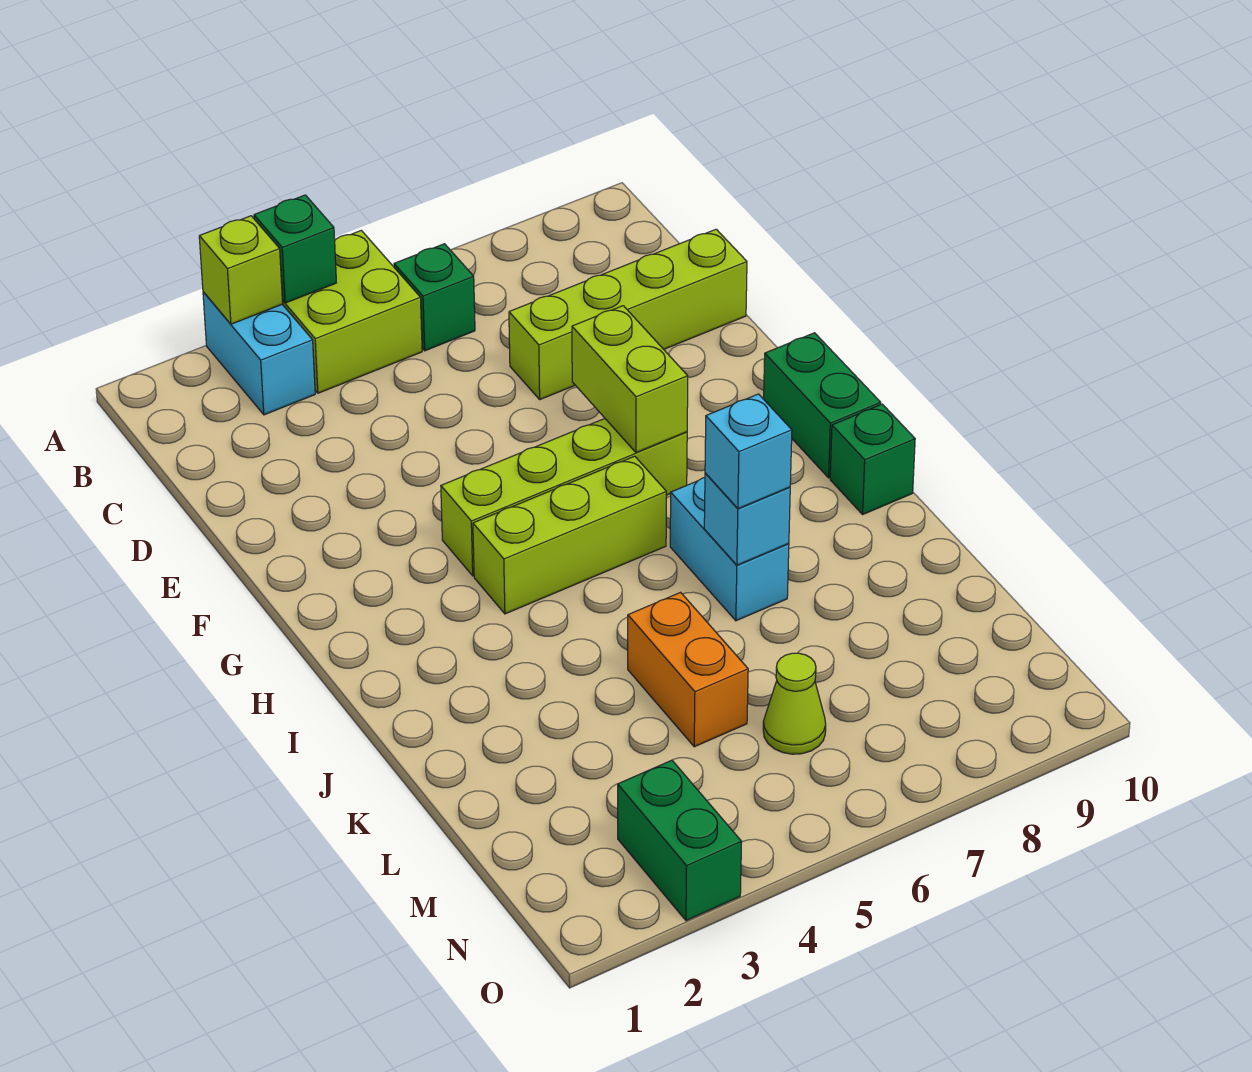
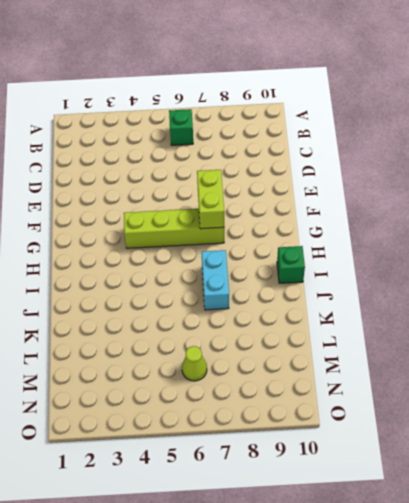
none -> cyan brick A3:B3 level 1
none -> lime brick A4:B5 level 1
none -> lime brick D7:D10 level 1

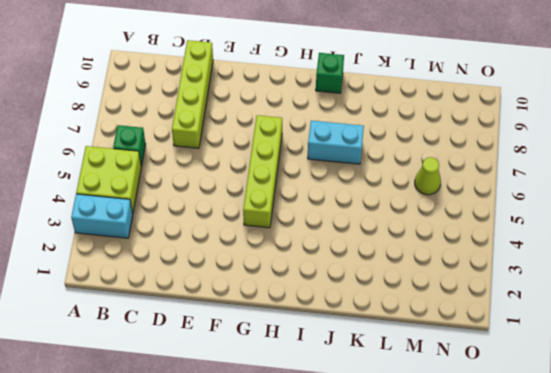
none -> green brick G10:H10 level 1
none -> lime brick H4:H6 level 1
none -> orange brick K5:L5 level 1

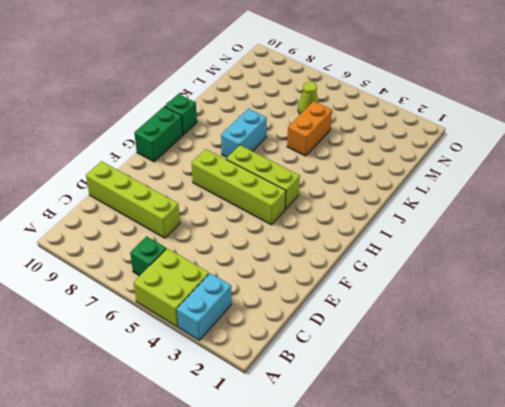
none -> green brick N3:O3 level 1
none -> lime brick A3 level 2
none -> green brick A4 level 2

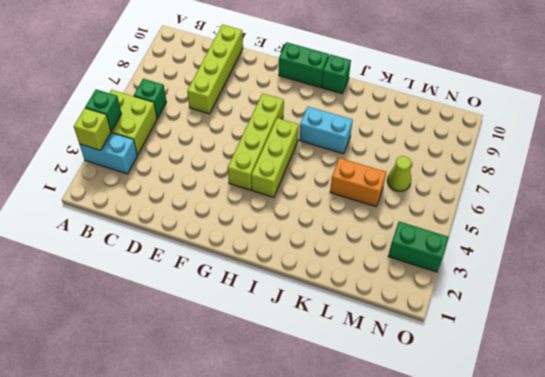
none -> lime brick F7:G7 level 2
none -> cyan brick J7 level 2
none -> cyan brick J7 level 3

